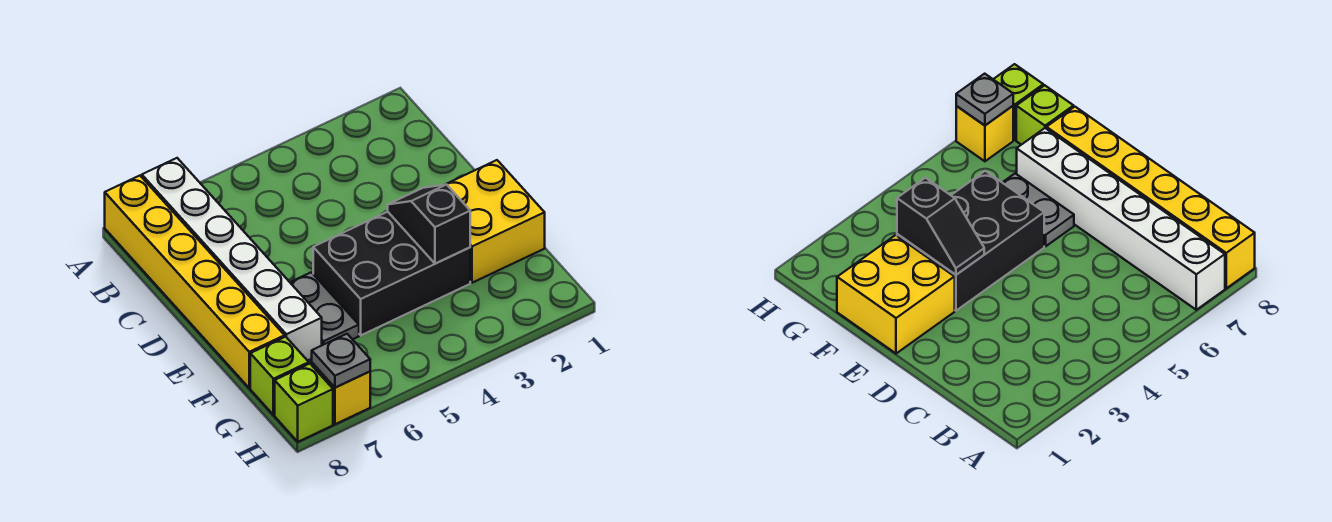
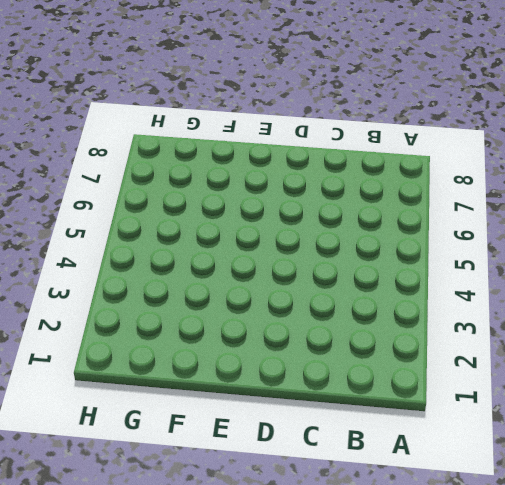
none -> white brick A7:F7 level 1
none -> yellow brick A8:F8 level 1

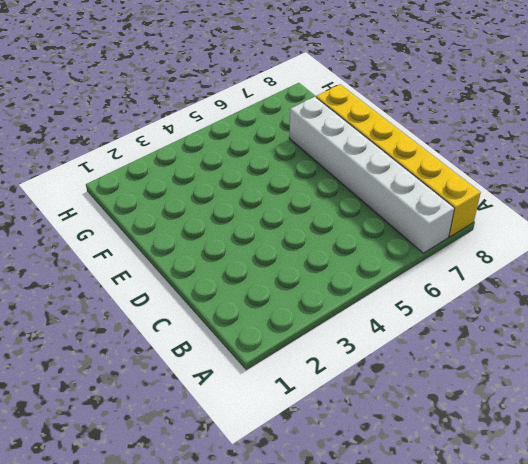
none -> yellow brick E1:F2 level 1
none -> black brick E3:F5 level 1

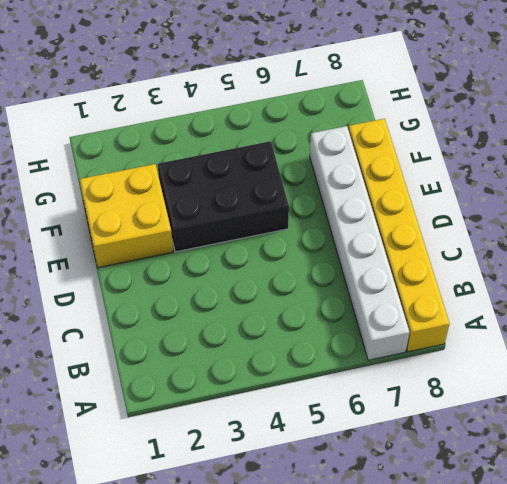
none -> grey plate E6:F6 level 1
none -> lime brick G8 level 1

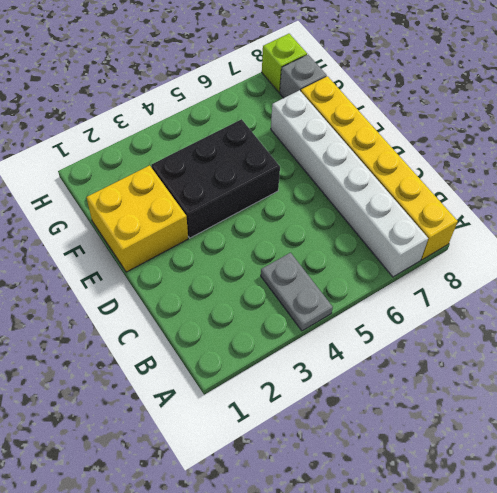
grey plate A4:B4 level 1 -> grey plate E6:F6 level 1
grey brick G8 level 1 -> lime brick G8 level 1
none -> yellow brick H7 level 1
none -> black slope E3:F3 level 2 top F

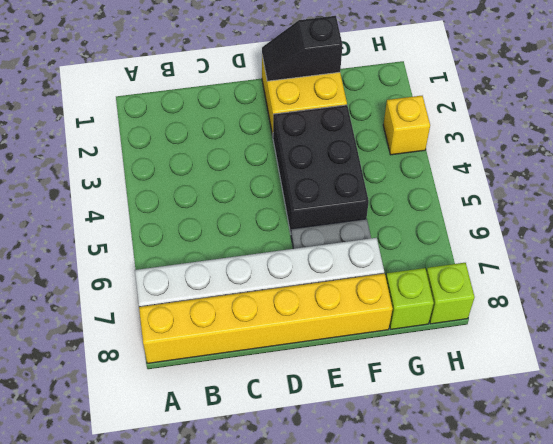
black slope E1:F1 level 2 top F -> black slope E3:F3 level 2 top F
yellow brick H3 level 1 -> yellow brick H7 level 1
none -> grey plate H7 level 2

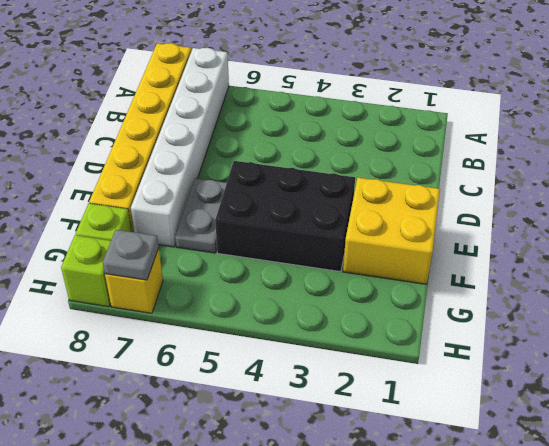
none -> black slope E3:F3 level 2 top F

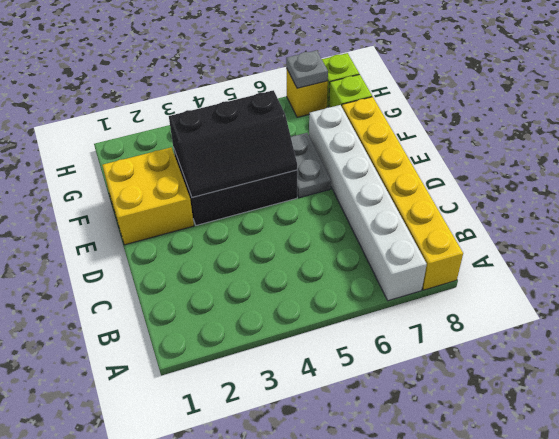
black slope E3:F5 level 2 top F -> black slope E3:F3 level 2 top F

